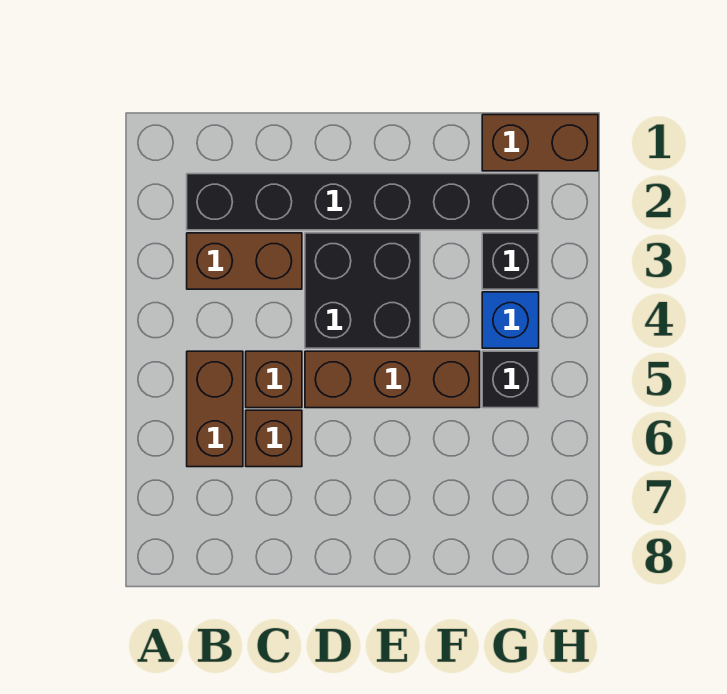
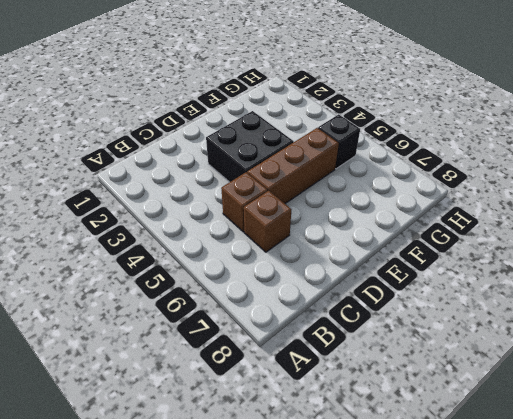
none -> black brick B2:G2 level 1
none -> brown brick B3:C3 level 1

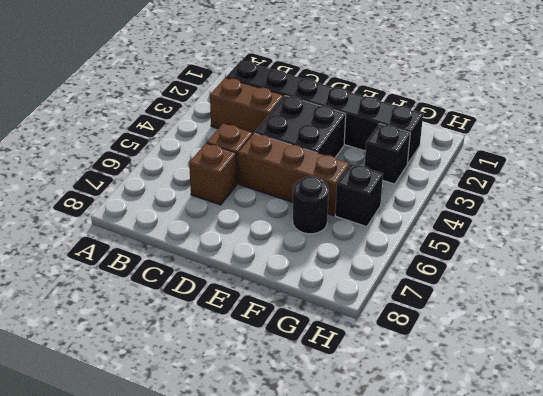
black round brick F6 level 1 -> none
none -> brown brick B5:B6 level 1
none -> brown brick G1:H1 level 1

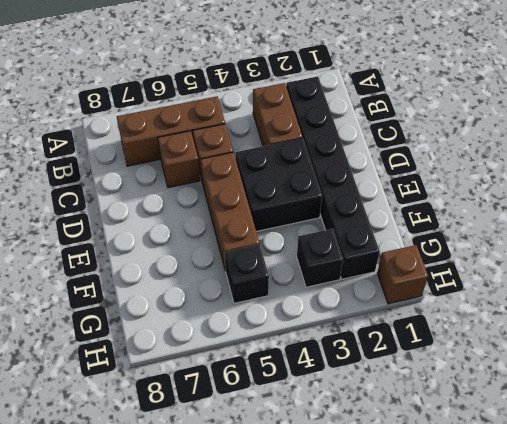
brown brick B5:B7 level 1 -> brown brick B5:B6 level 1
brown brick H1 level 1 -> brown brick G1:H1 level 1
none -> blue brick G4 level 1

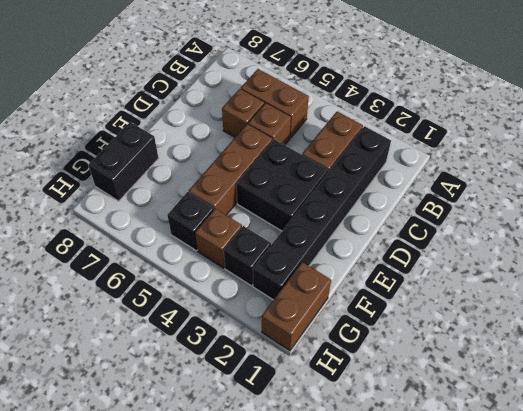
black brick F8:G8 level 1 -> none
brown brick G4 level 1 -> blue brick G4 level 1

